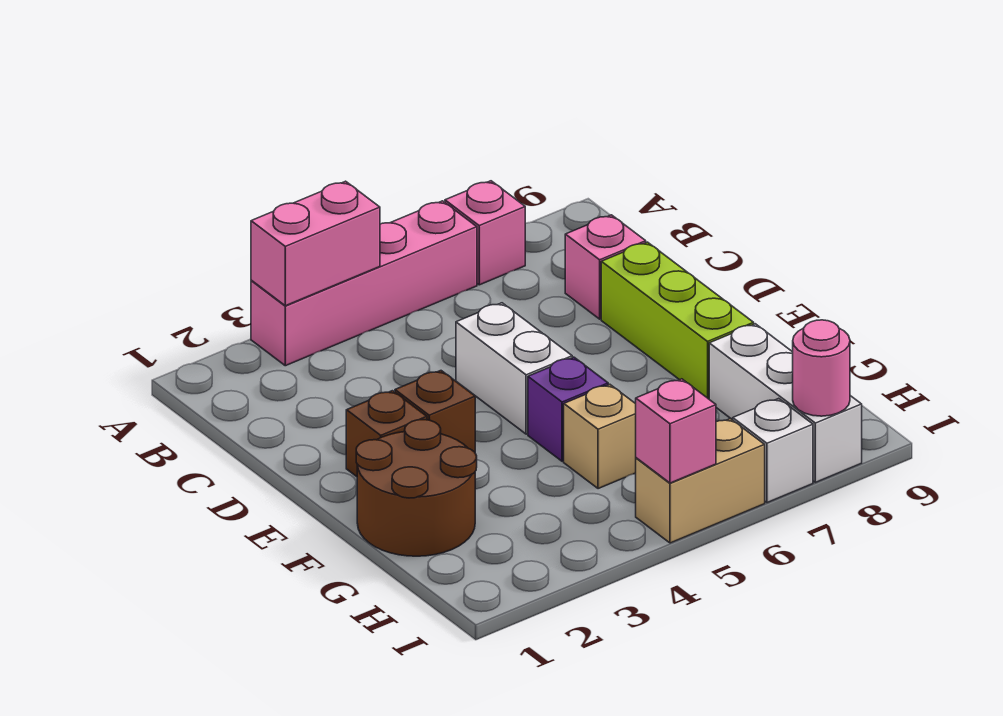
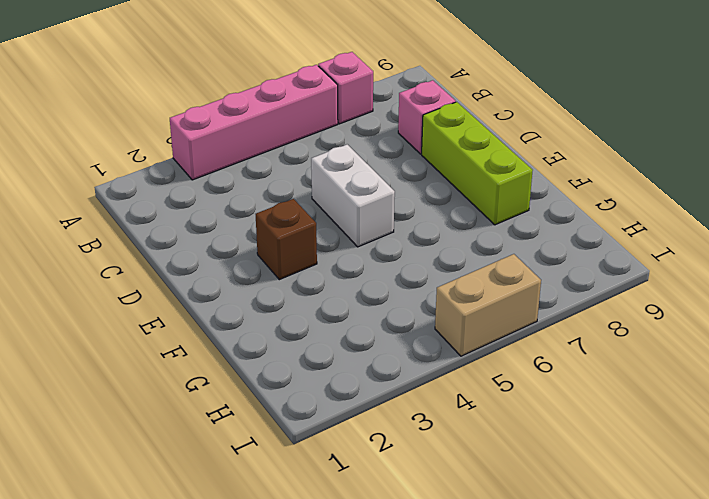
none -> brown brick E2 level 1
none -> brown round brick F1:G2 level 1
none -> purple brick F5 level 1

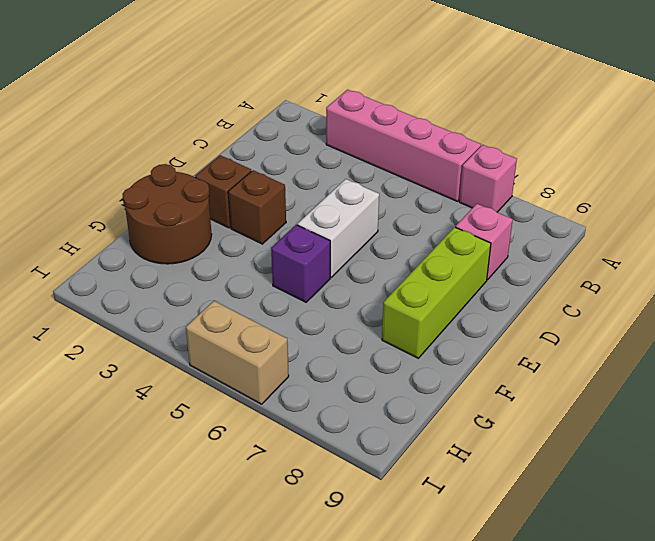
none -> tan brick G5 level 1
none -> white brick G8:I8 level 1
none -> white brick I7 level 1

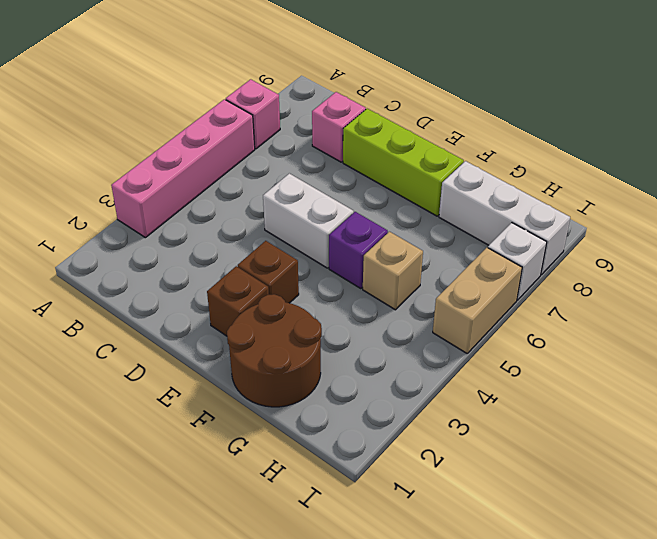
none -> pink brick A3:A4 level 2
none -> pink brick I5 level 2
none -> pink round brick I8 level 2

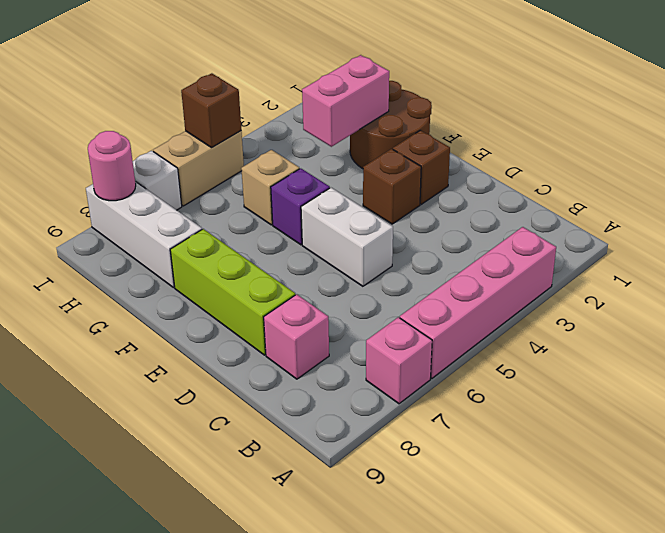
pink brick G2:G3 level 2 -> pink brick A3:A4 level 2
brown brick I5 level 2 -> pink brick I5 level 2

